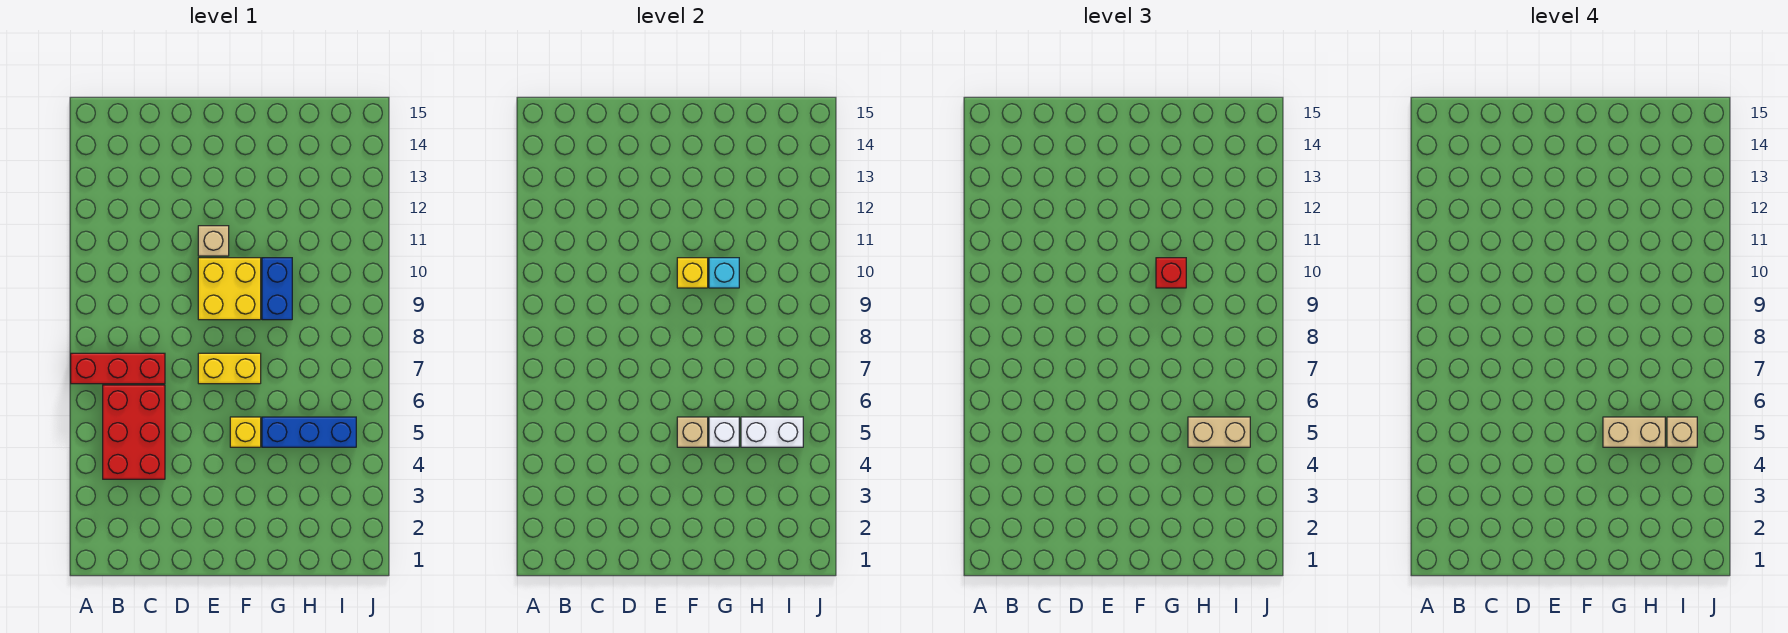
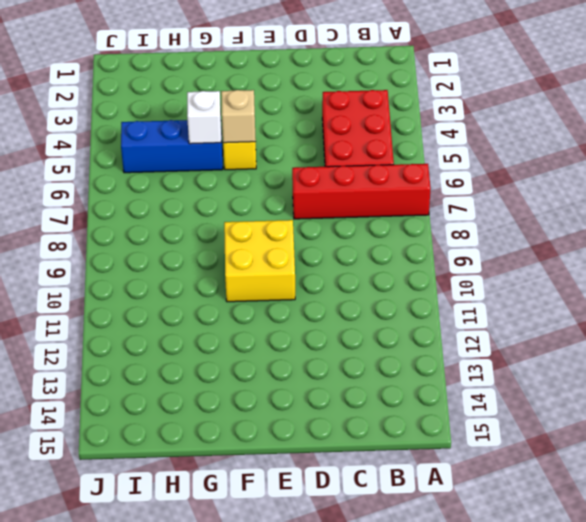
red brick A7:D7 level 1 -> red brick A7:C7 level 1
none -> yellow brick E7:F7 level 1
none -> tan brick E11 level 1
none -> blue brick G9:G10 level 1

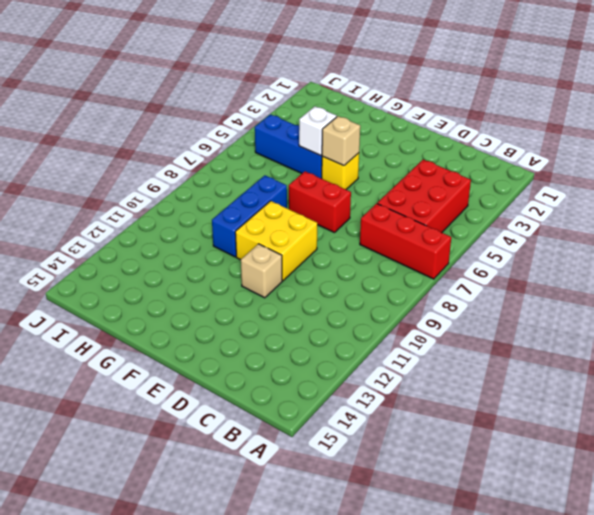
red brick E7:F7 level 1 -> yellow brick E7:F7 level 1
blue brick G8:G10 level 1 -> blue brick G9:G10 level 1
none -> yellow brick F10 level 2
none -> cyan brick G10 level 2
none -> white brick H5:I5 level 2

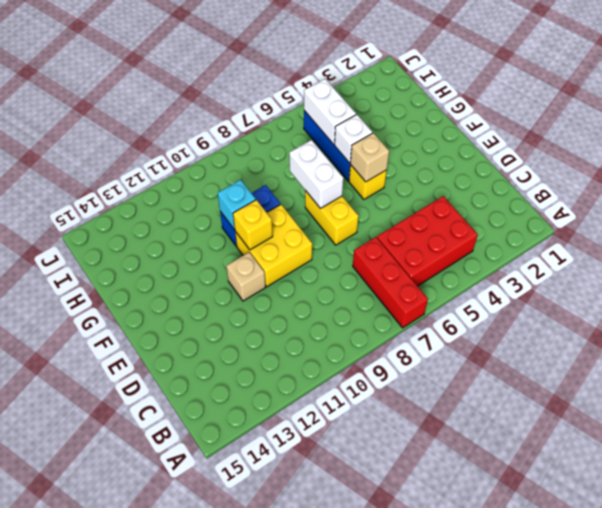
white brick F7:G7 level 2 -> none
none -> red brick G10 level 3
none -> tan brick H5:I5 level 3
none -> tan brick G5:H5 level 4

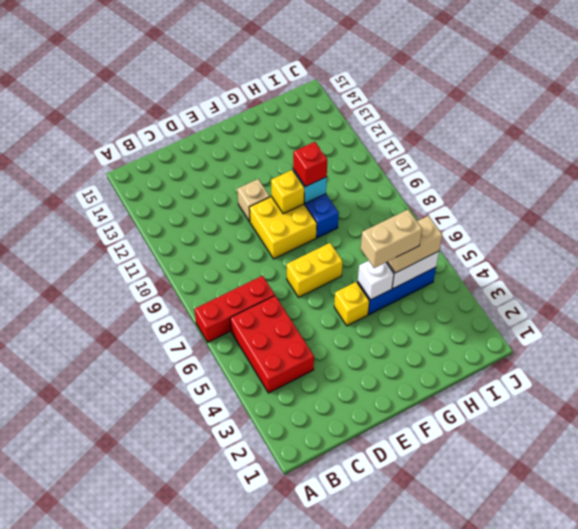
none -> tan brick F5 level 2
none -> tan brick I5 level 4

